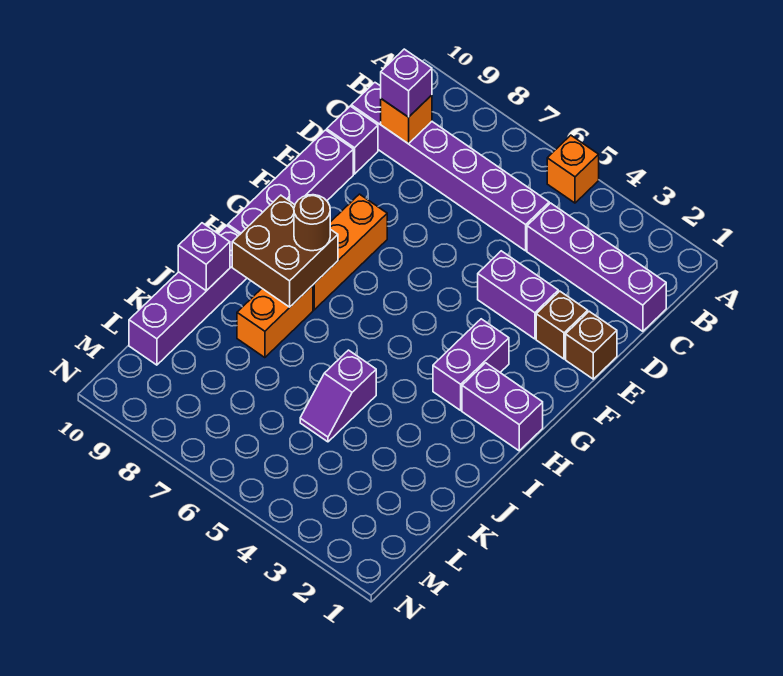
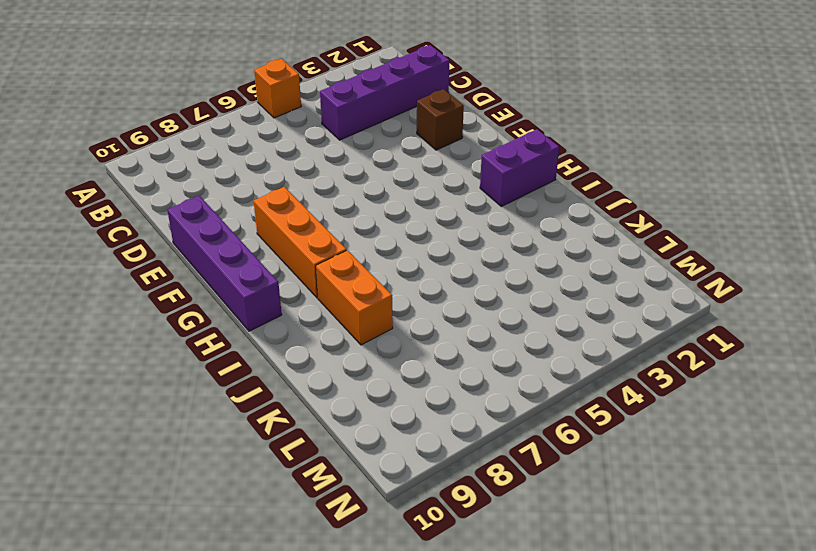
none -> purple brick C5:C10 level 1
none -> purple brick D10 level 1
none -> brown brick E1 level 1

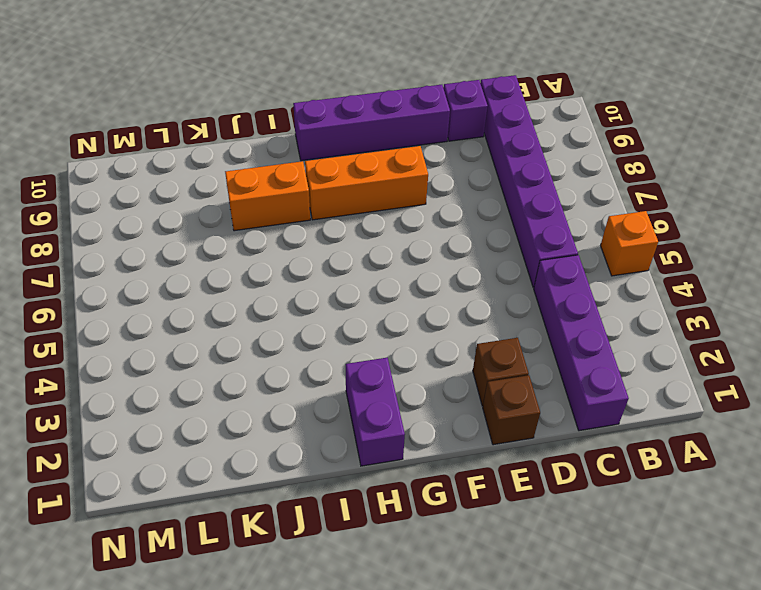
none -> purple brick E3:E4 level 1
none -> purple brick G3:H3 level 1
none -> purple brick I10:L10 level 1

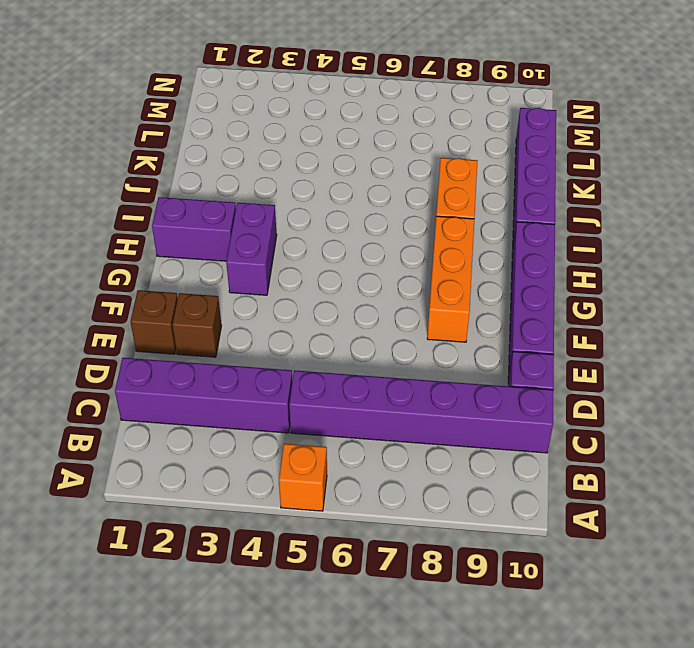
none -> purple brick E3:E4 level 1
none -> purple slope J5:K5 level 1 top J
none -> orange brick C9 level 2

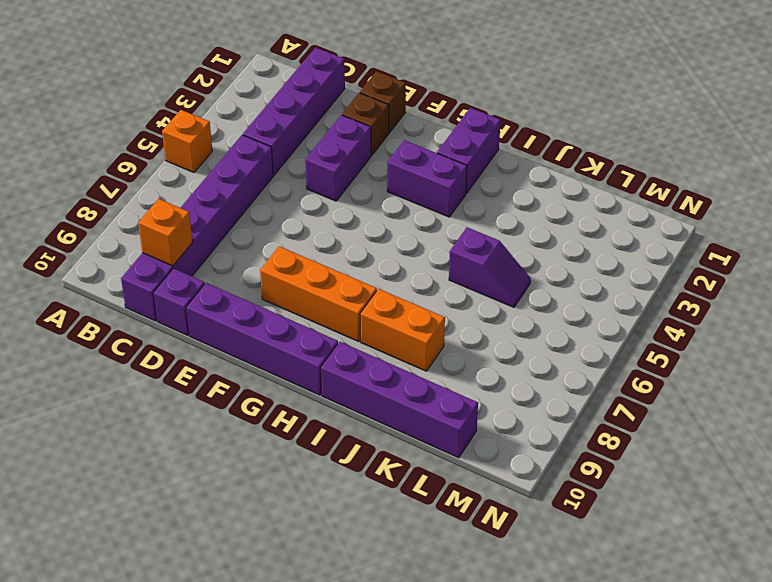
none -> brown brick H8:I9 level 2
none -> purple brick J10 level 2
none -> purple brick C9 level 3

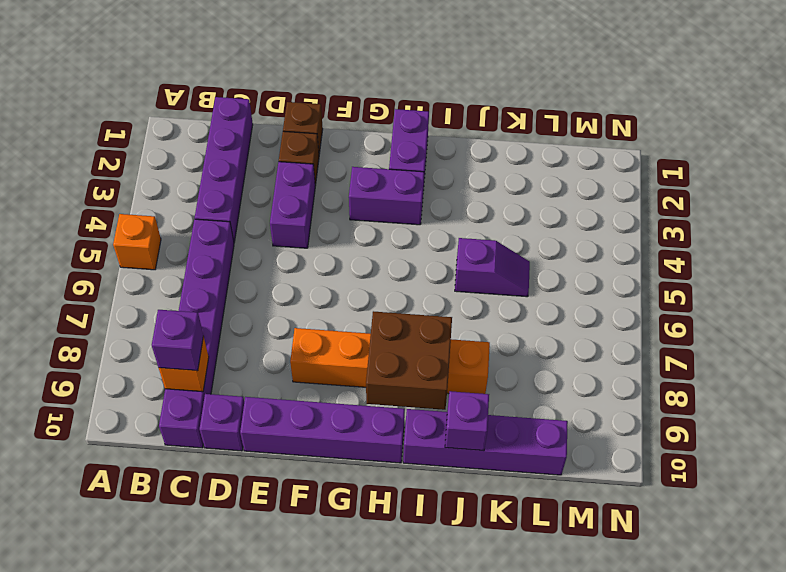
none -> brown round brick H8 level 3

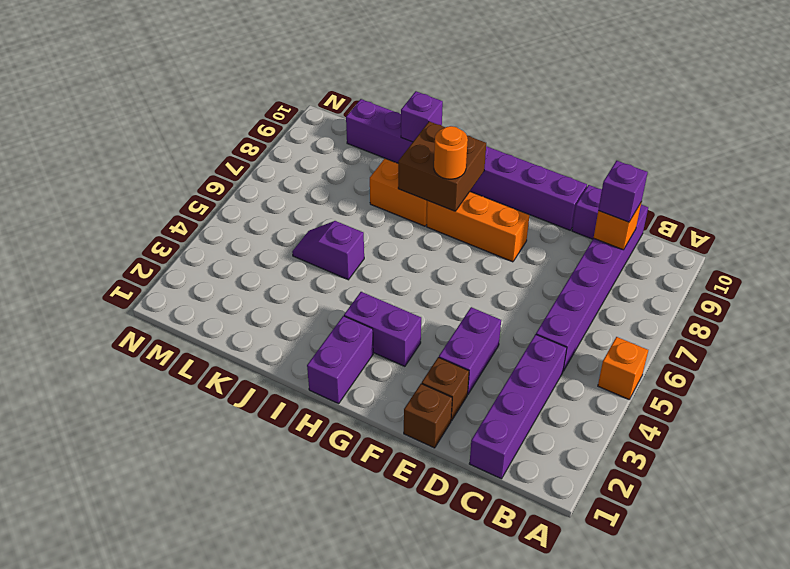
orange round brick H8 level 3 -> brown round brick H8 level 3

